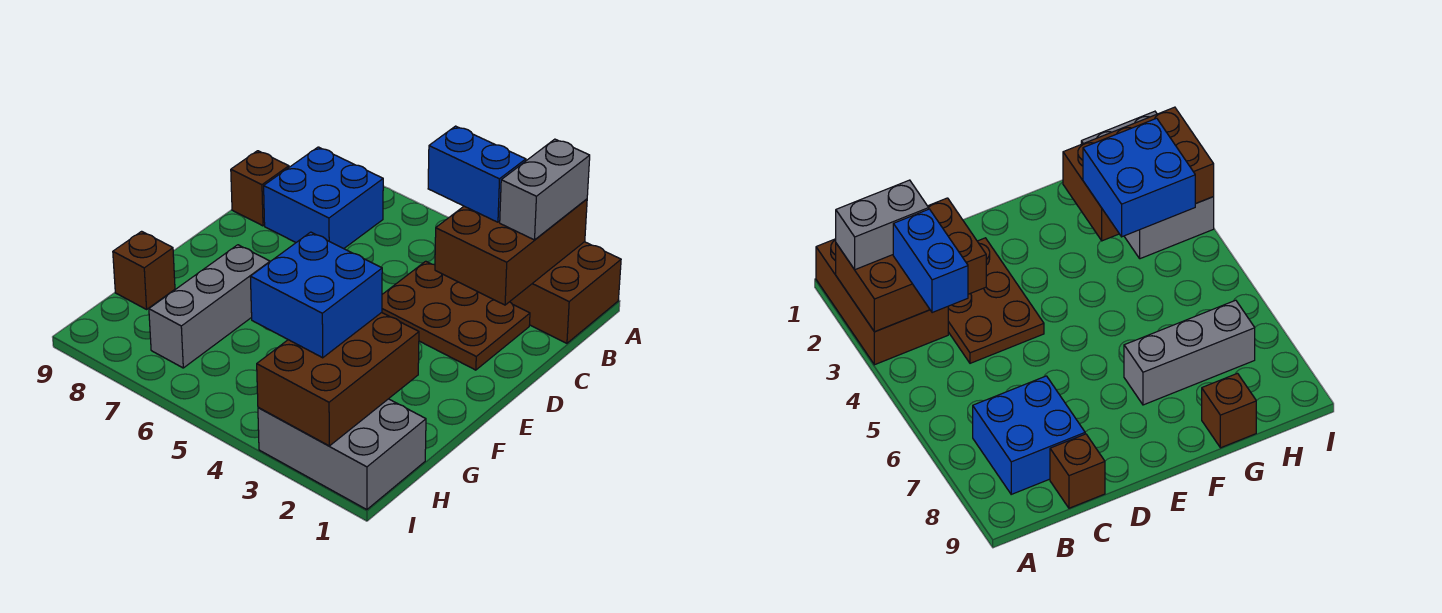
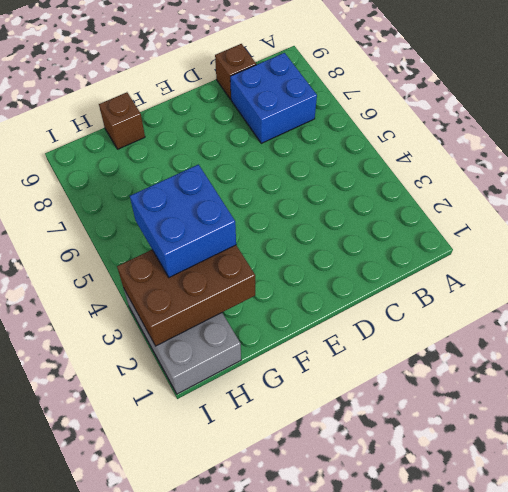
none -> brown brick A1:B3 level 1
none -> brown plate C2:D4 level 1
none -> grey brick F7:H7 level 1

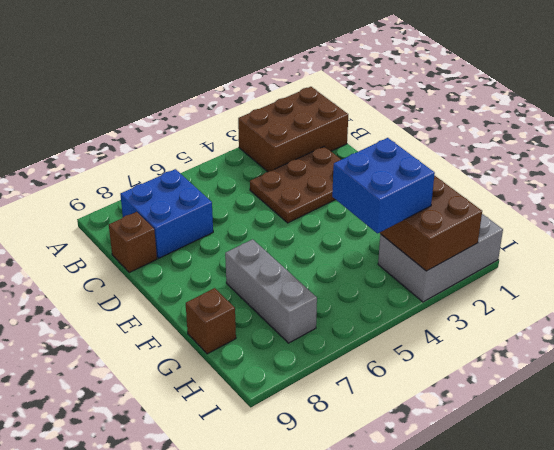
none -> brown brick A2:C3 level 2
none -> grey brick A2:B2 level 3
none -> blue brick B3:B4 level 3

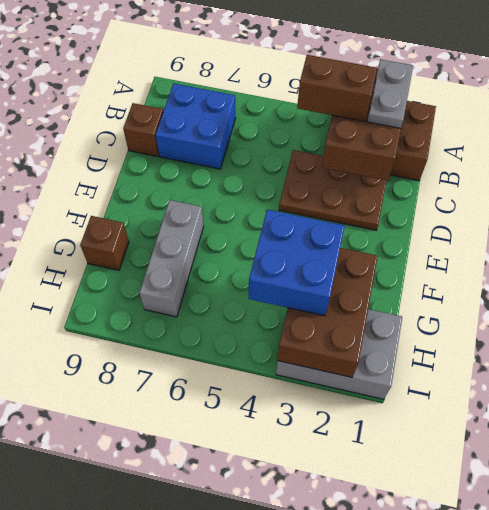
grey plate A2:B2 level 3 -> grey brick A2:B2 level 3
brown brick B3:B4 level 3 -> blue brick B3:B4 level 3

